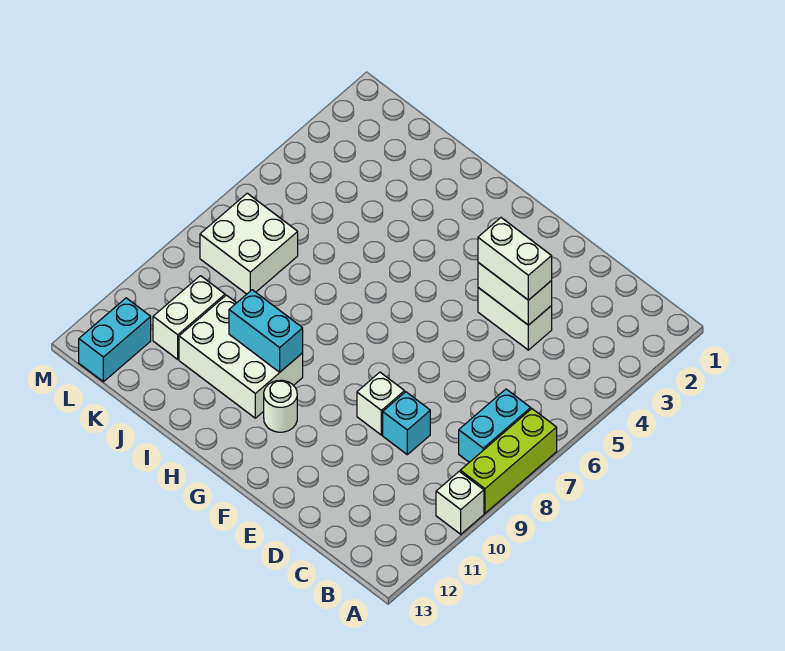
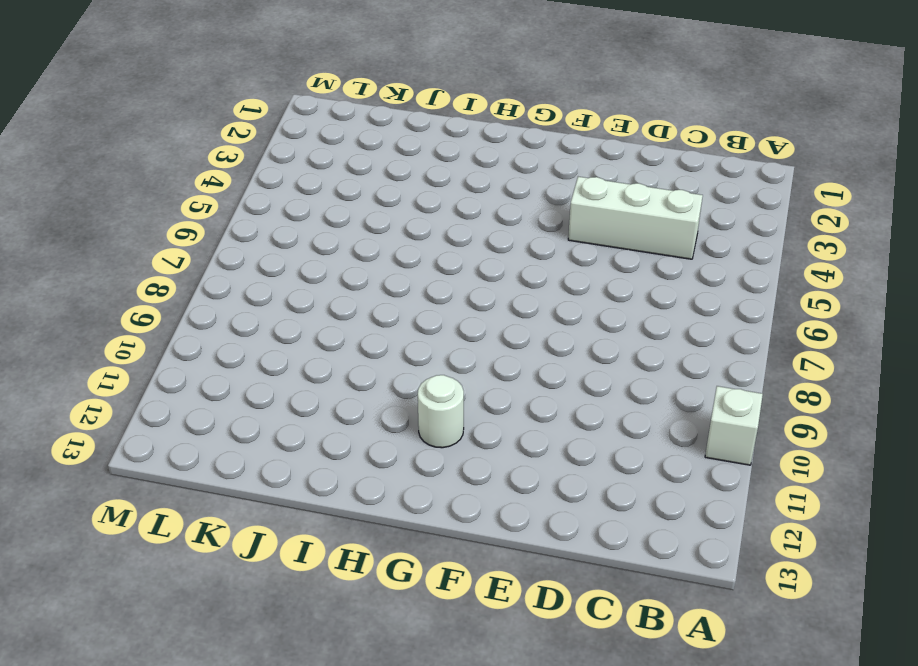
white brick C4:E4 level 1 -> white brick D4:E4 level 1
none -> lime brick A7:A9 level 1
none -> cyan brick B7:B8 level 1
none -> cyan brick D9 level 1

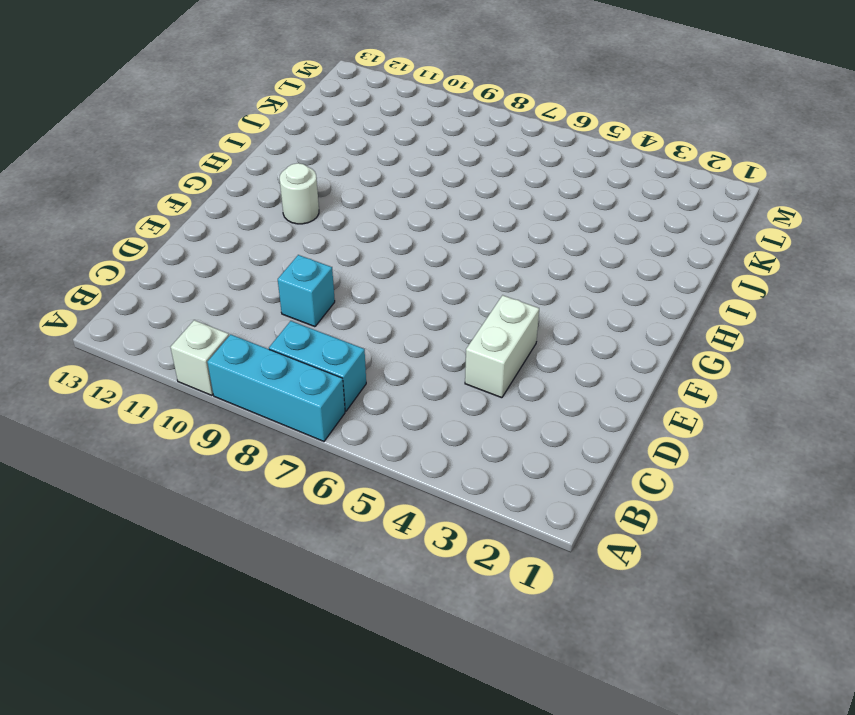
cyan brick A7:A9 level 1 -> lime brick A7:A9 level 1
none -> white brick E9 level 1
none -> white brick H10:J11 level 1
none -> white brick K7:L8 level 1

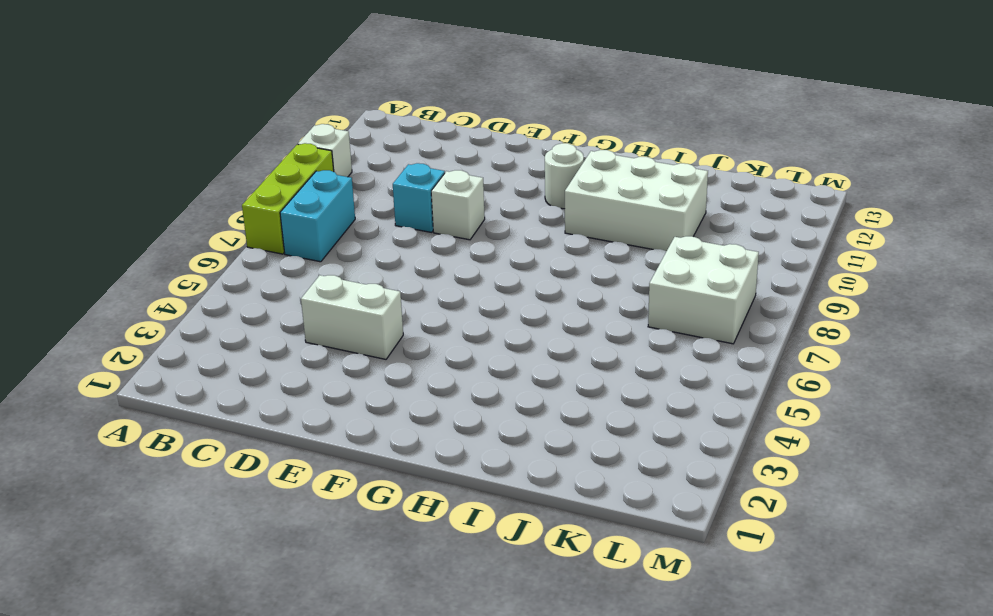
none -> white brick K10:K11 level 1
none -> cyan brick L12:L13 level 1
none -> white brick D4:E4 level 2

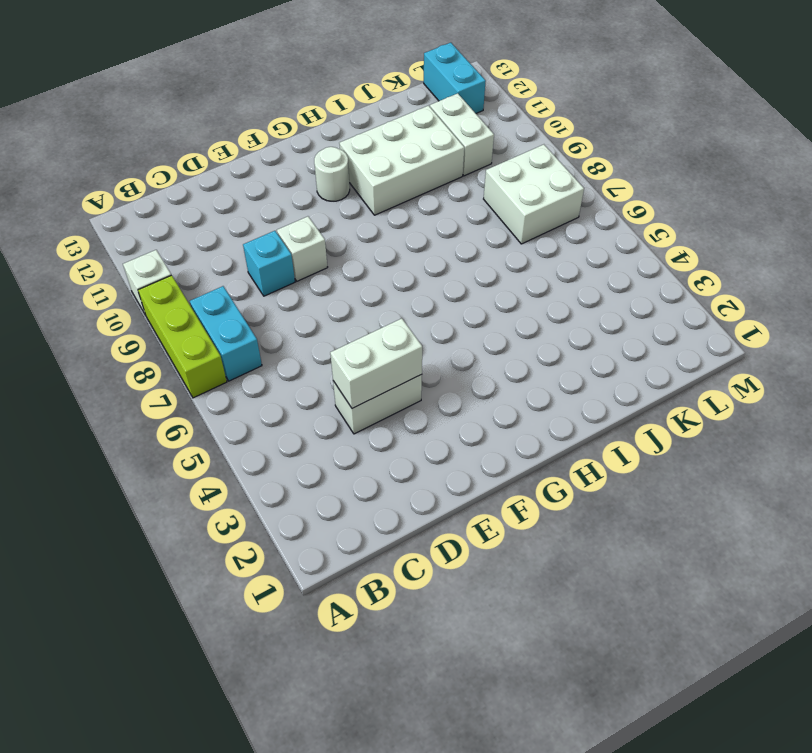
none -> cyan brick H10:I10 level 2
none -> white brick D4:E4 level 3

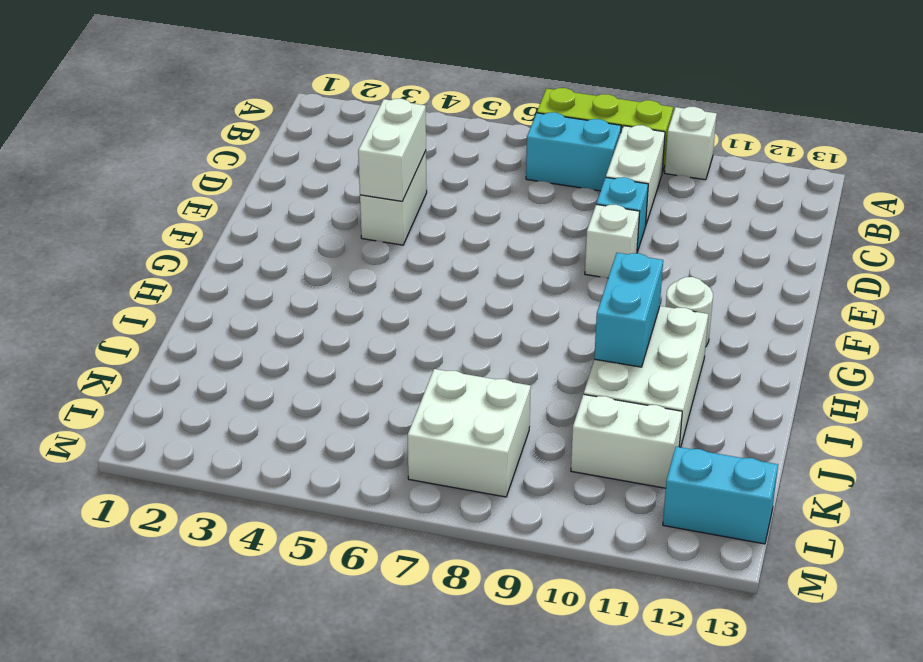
white brick B9:C9 level 1 -> white brick D4:E4 level 3

